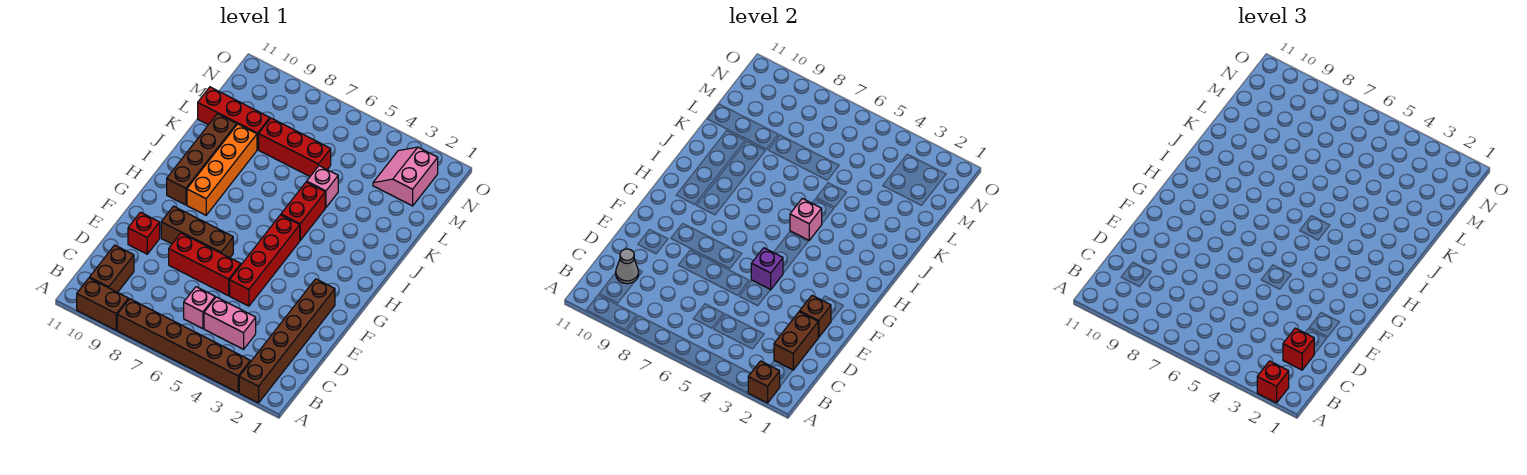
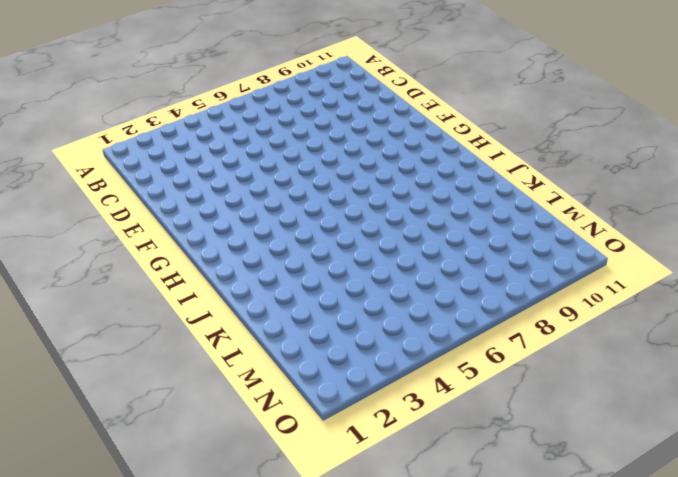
none -> brown brick A2:F2 level 1
none -> brown brick A3:A8 level 1
none -> brown brick A9:A10 level 1

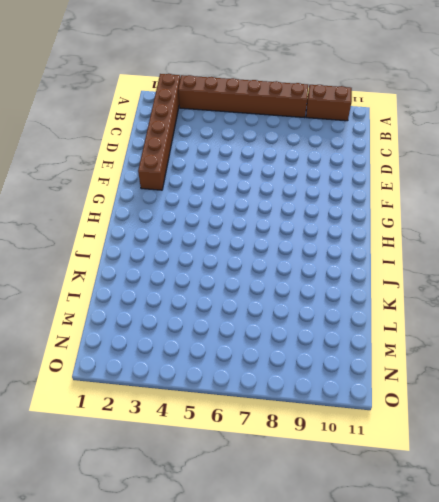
none -> brown brick B10:C10 level 1
none -> pink brick C4:C5 level 1
none -> pink brick C6 level 1

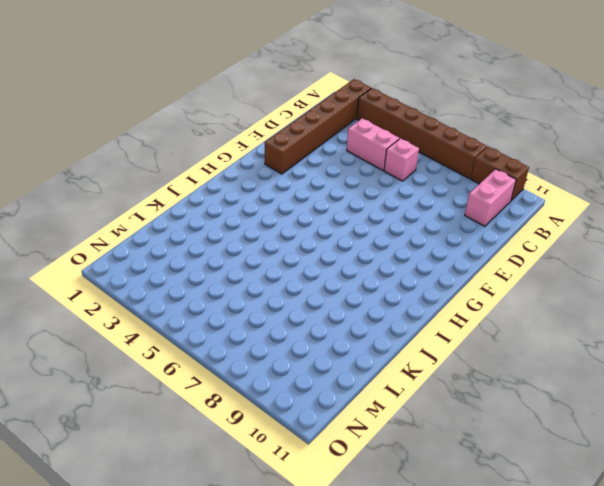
pink brick B10:C10 level 1 -> brown brick B10:C10 level 1
none -> red brick E5:H5 level 1
none -> red brick E6:E8 level 1
none -> red brick E10 level 1

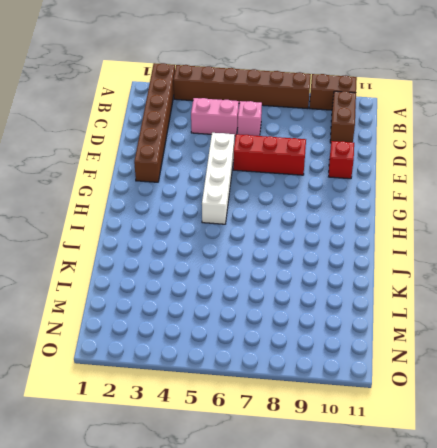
white brick E5:H5 level 1 -> red brick E5:H5 level 1
none -> brown brick F7:F9 level 1
none -> orange brick H9:K9 level 1
none -> brown brick H10:K10 level 1

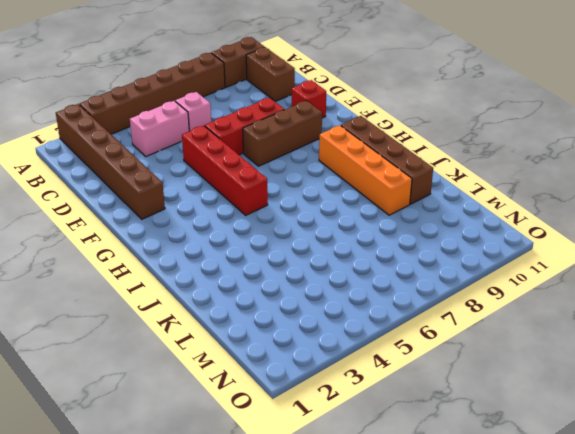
none -> red brick I5:J5 level 1
none -> pink brick K5 level 1
none -> red brick L6:L8 level 1

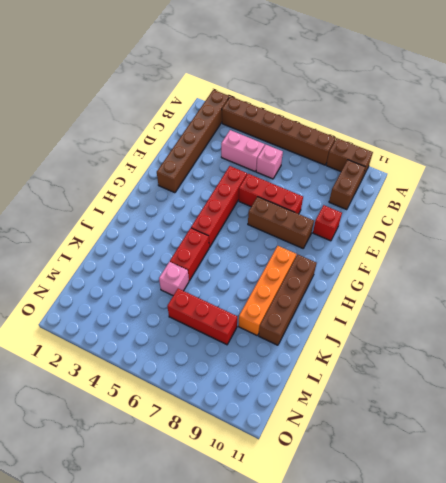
none -> red brick L9:L11 level 1
none -> pink slope M2:N3 level 1 top 2
none -> brown brick A2 level 2

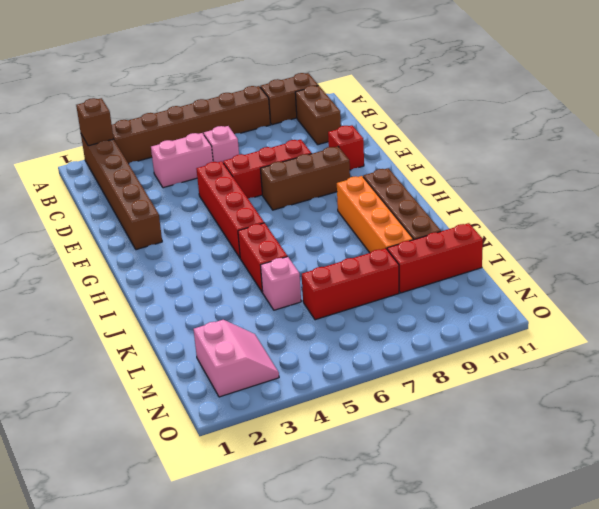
none -> brown brick C2:D2 level 2
none -> grey cone C10 level 2
none -> brown brick E2 level 2

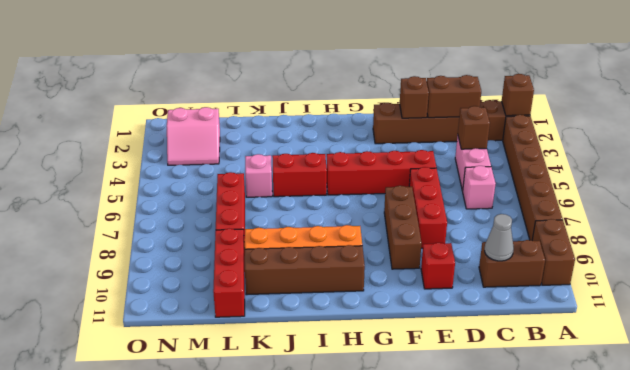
brown brick C4 level 2 -> none
none -> purple brick F5 level 2
none -> pink brick I5 level 2
none -> red brick A2 level 3

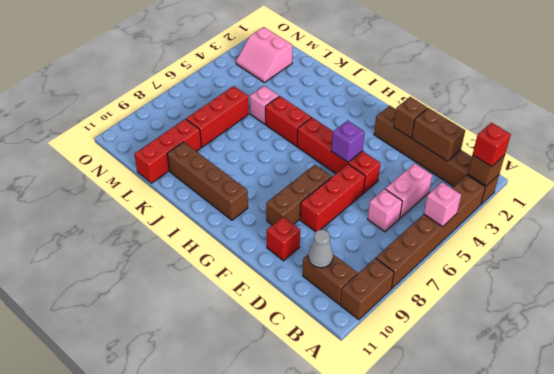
pink brick A5 level 2 -> pink brick I5 level 2
none -> orange brick H9:K9 level 1
none -> red brick C2 level 3

